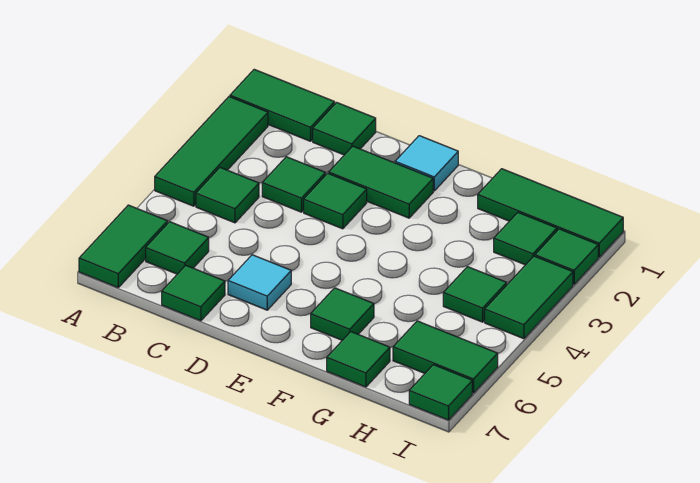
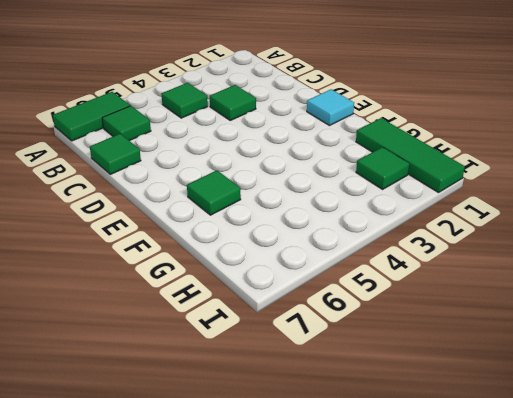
none -> green tile A1:B1 level 1
none -> green tile A2:A4 level 1
none -> green tile C1 level 1

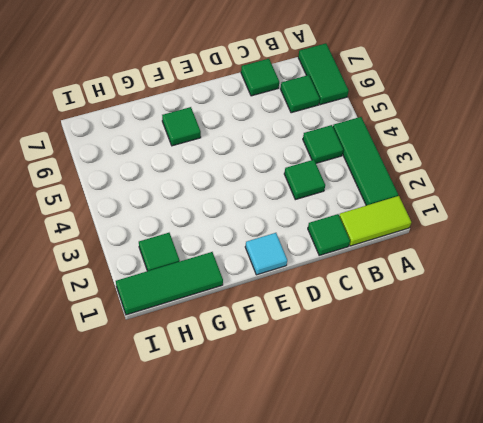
lime tile A1:B1 level 1 -> green tile A1:B1 level 1
none -> green tile D2:E2 level 1
none -> green tile D3 level 1
none -> cyan tile D6 level 1

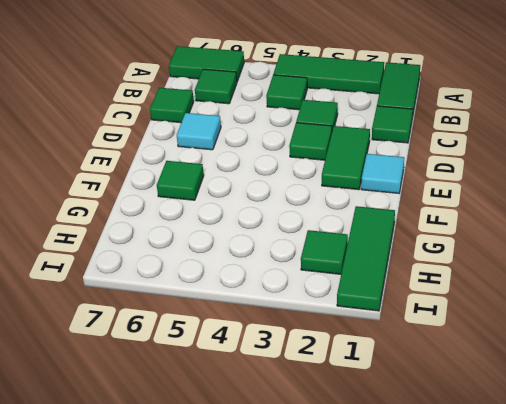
none -> green tile G7 level 1
none -> green tile H4 level 1
none -> green tile H6:I6 level 1

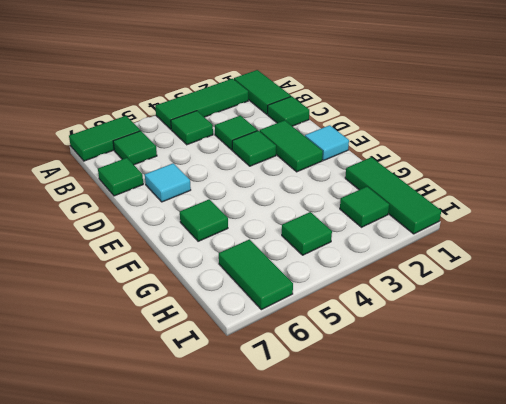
none -> green tile G7 level 1
none -> green tile I2 level 1
none -> green tile I3:I4 level 1

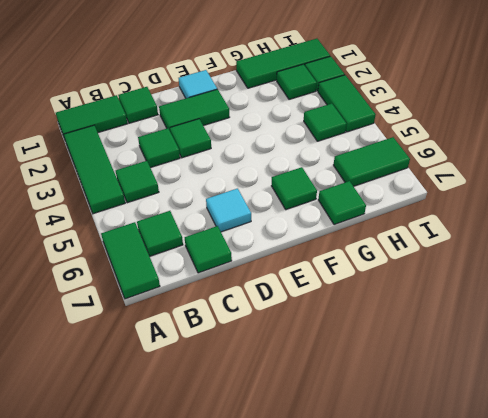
none -> green tile I7 level 1

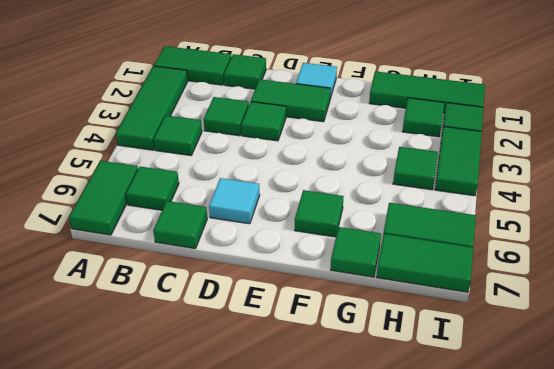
green tile H7:I7 level 1 -> green tile I7 level 1

